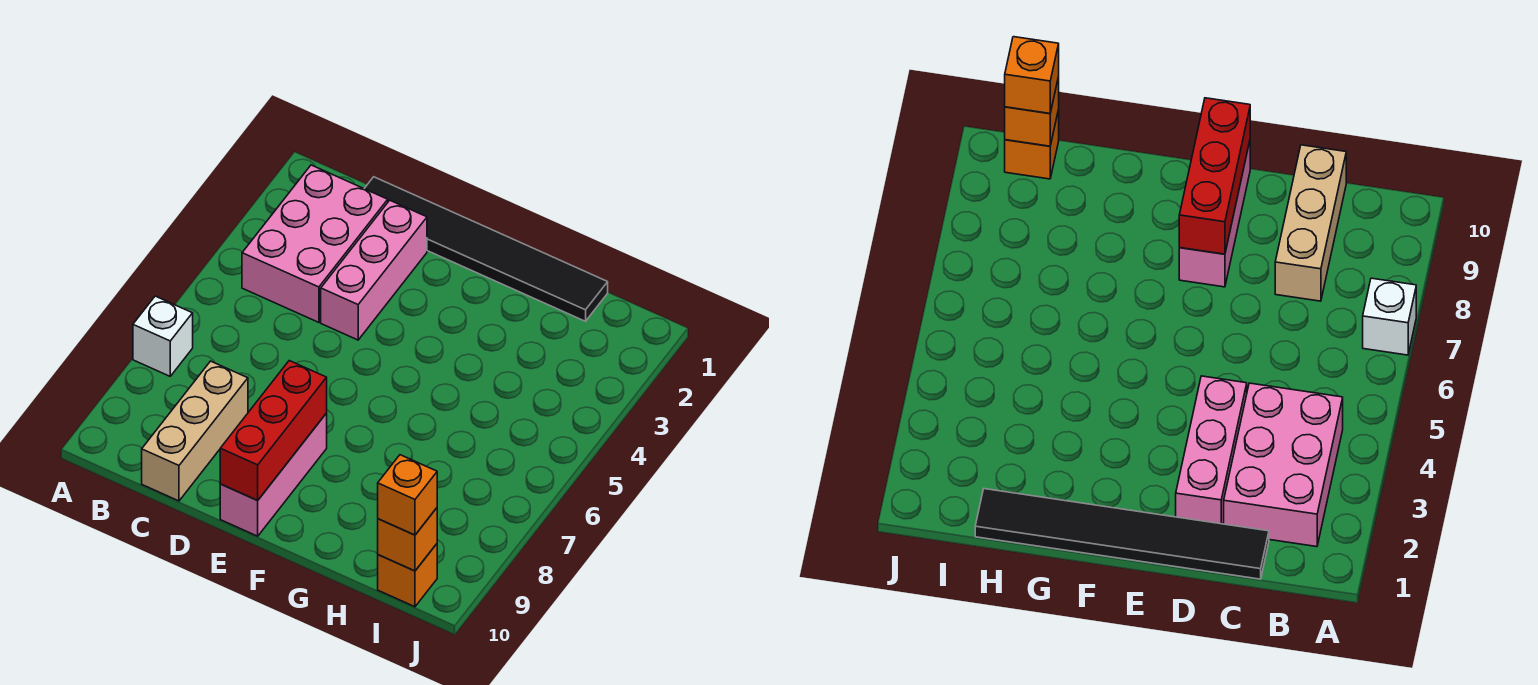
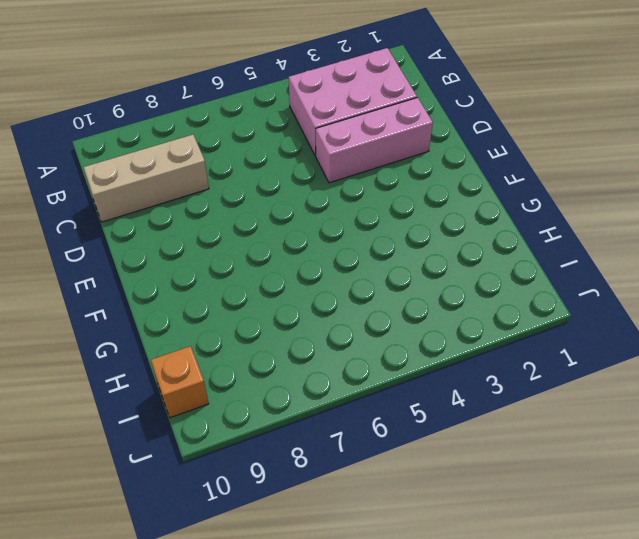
none -> white brick A7 level 1
none -> black tile C1:H1 level 1

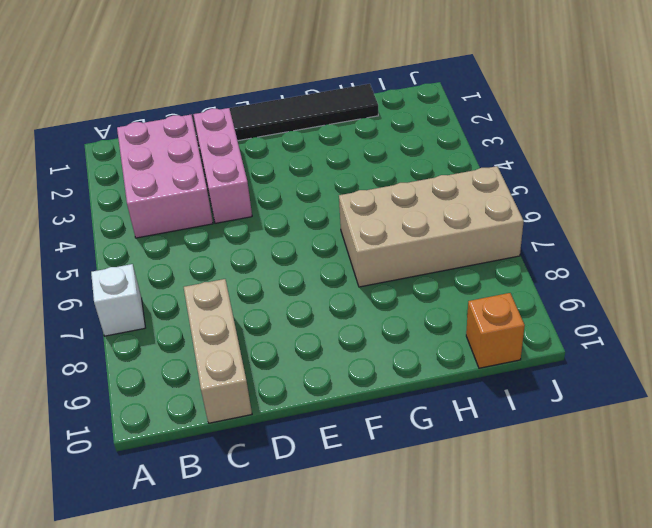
tan brick G6:J7 level 1 -> none
none -> pink brick E8:E10 level 1
none -> red brick E8:E10 level 2

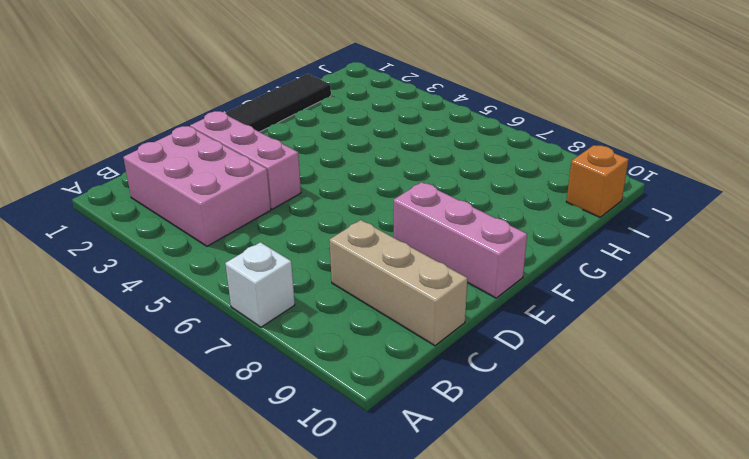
none -> red brick E8:E10 level 2
none -> orange brick I10 level 2

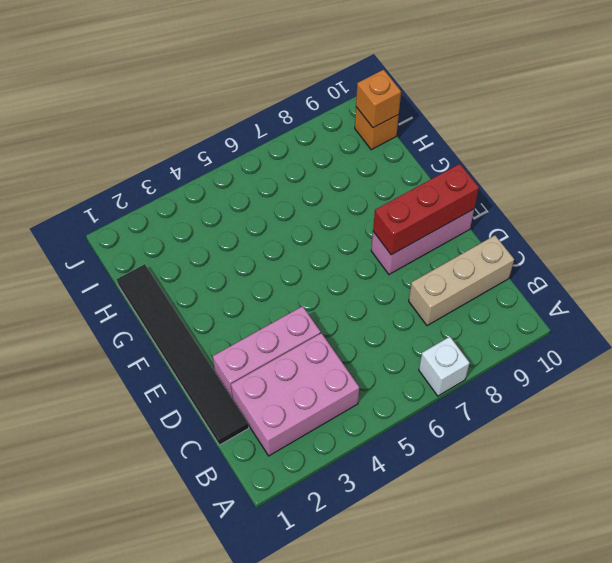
none -> orange brick I10 level 3

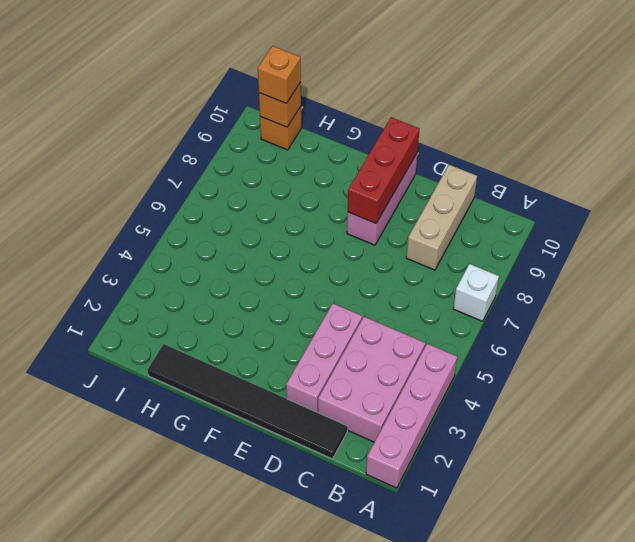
pink brick A1:A4 level 1 -> none

